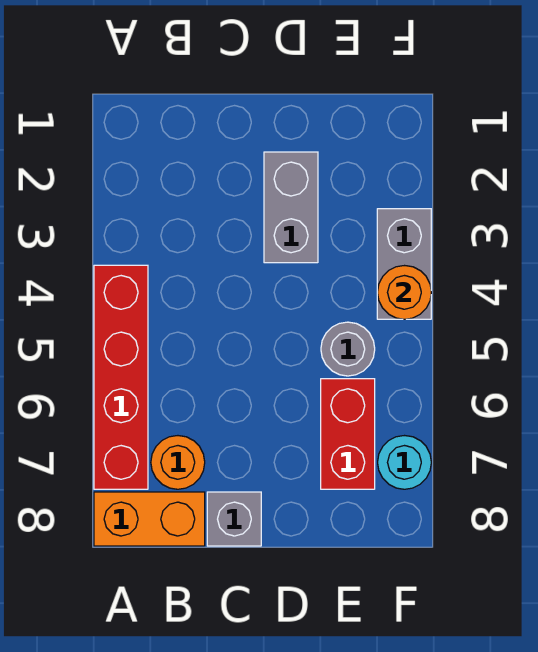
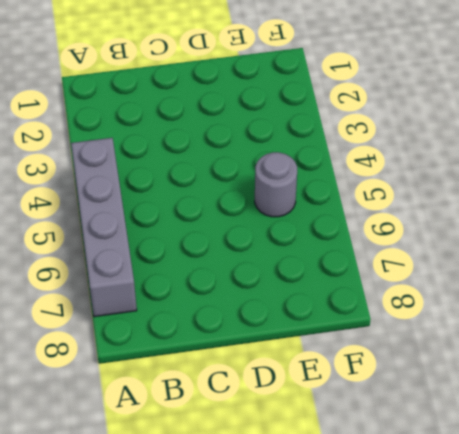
grey brick A4:A7 level 1 -> red brick A4:A7 level 1
none -> orange brick A8:B8 level 1
none -> orange round brick B7 level 1

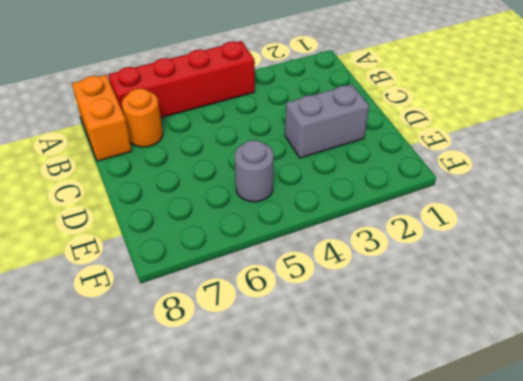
none -> grey brick C8 level 1
none -> red brick E6:E7 level 1

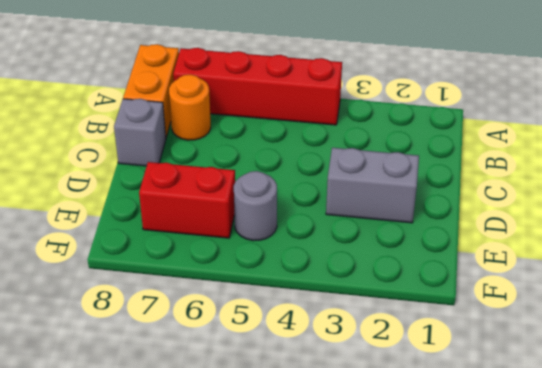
none -> grey brick F3:F4 level 1
none -> cyan round brick F7 level 1

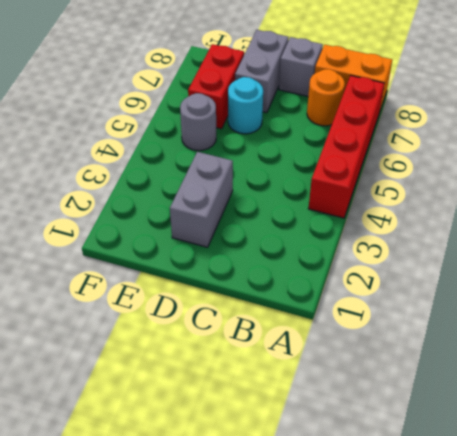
cyan round brick D6 level 1 -> cyan round brick F7 level 1
grey brick D7:D8 level 1 -> grey brick F3:F4 level 1
none -> orange round brick F4 level 2

